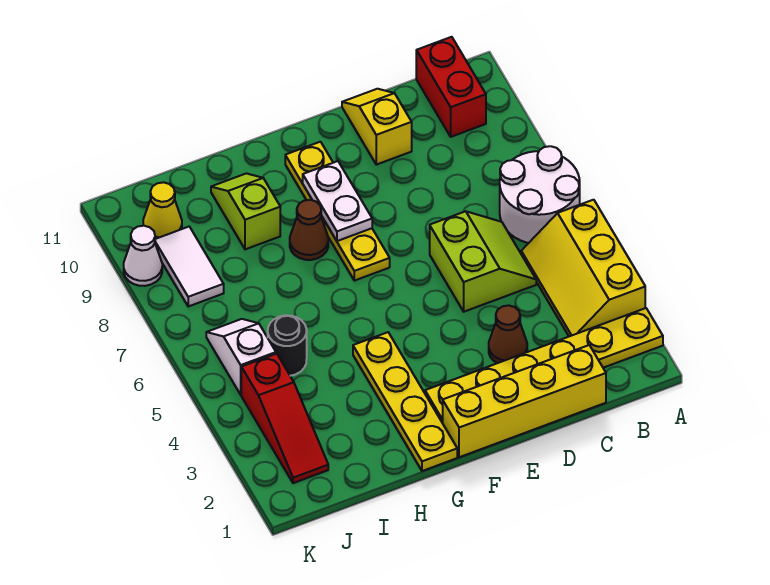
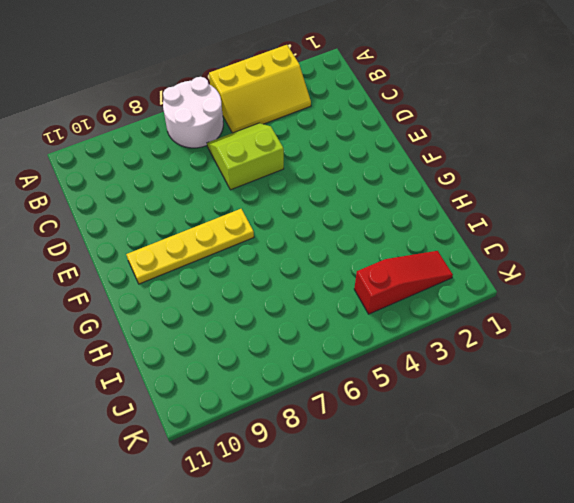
none -> yellow plate A2:F2 level 1
none -> red brick B10:B11 level 1
none -> yellow brick C1:F1 level 1

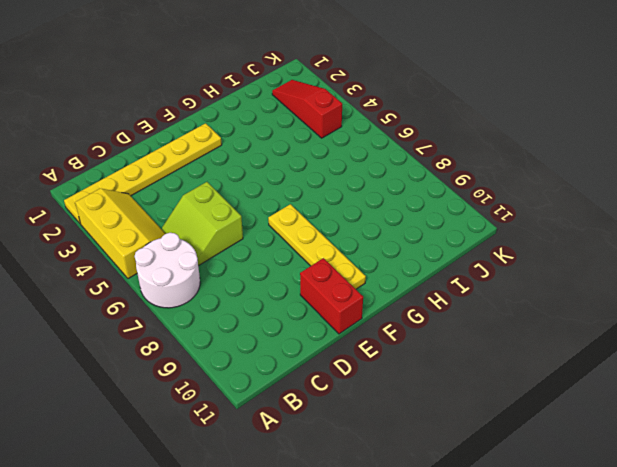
red brick E10:E11 level 1 -> red brick B10:B11 level 1
none -> yellow brick C1:F1 level 1
none -> brown cone D3 level 1
none -> yellow slope D10:D11 level 1 top 10

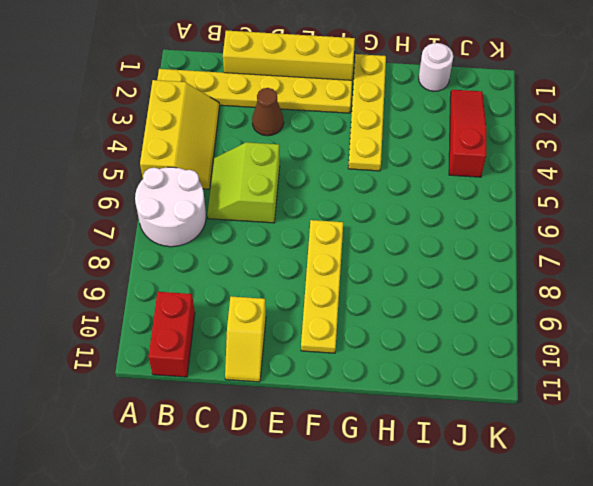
white round brick I1 level 1 -> none
none -> brown cone G8 level 1
none -> lime slope H9:H10 level 1 top 9
none -> black round brick I5 level 1

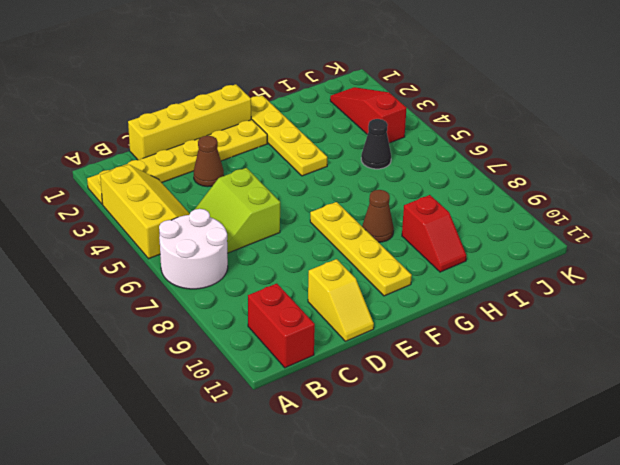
red slope H9:H10 level 1 top 9 -> lime slope H9:H10 level 1 top 9
black cone I5 level 1 -> black round brick I5 level 1
none -> white slope J5:J6 level 1 top 5
none -> white tile J8:J9 level 1
none -> yellow cone J10 level 1

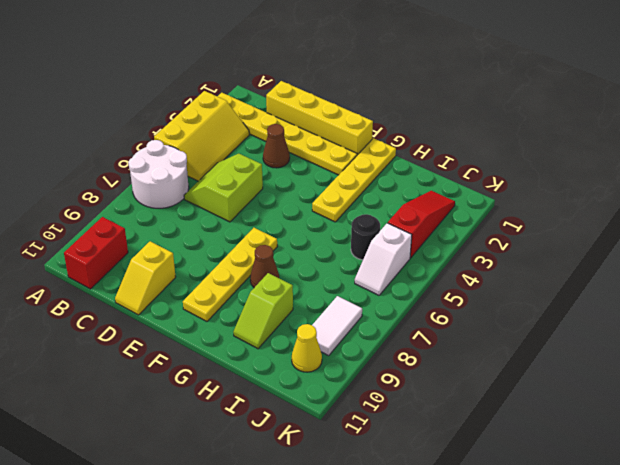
none -> white cone K9 level 1
none -> white plate F8:F9 level 2

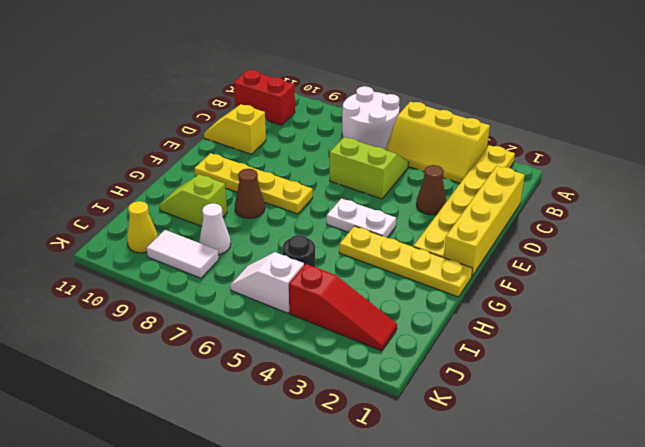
white plate F4:F5 level 1 -> white plate F8:F9 level 2
white cone I8 level 1 -> white cone K9 level 1

